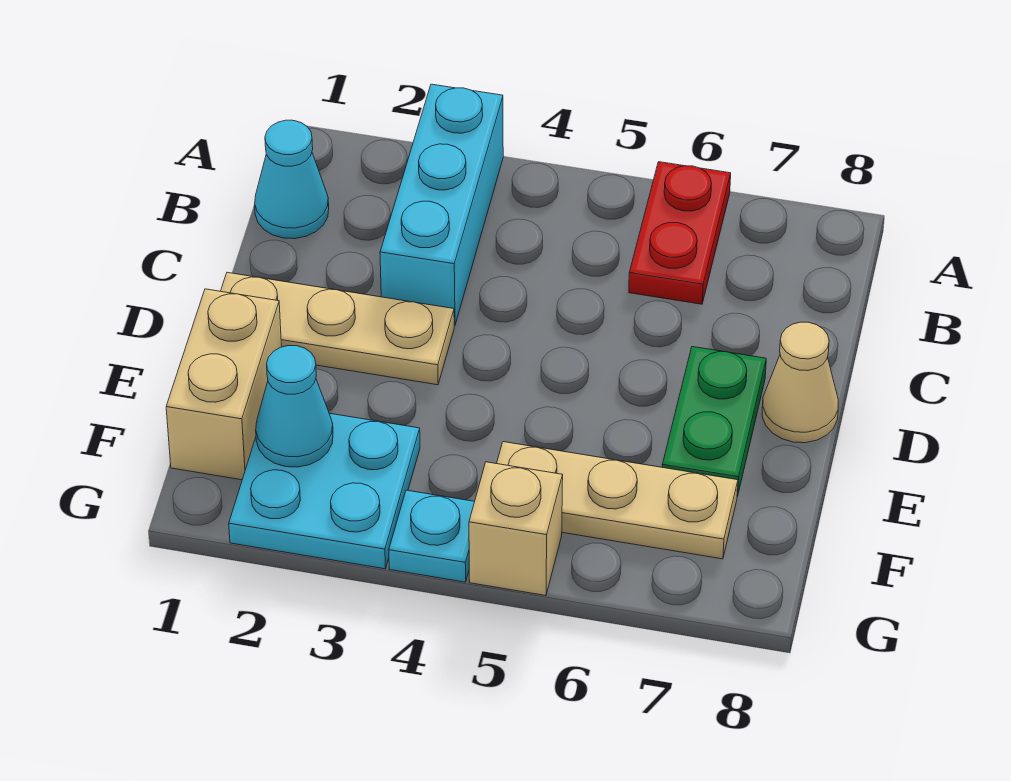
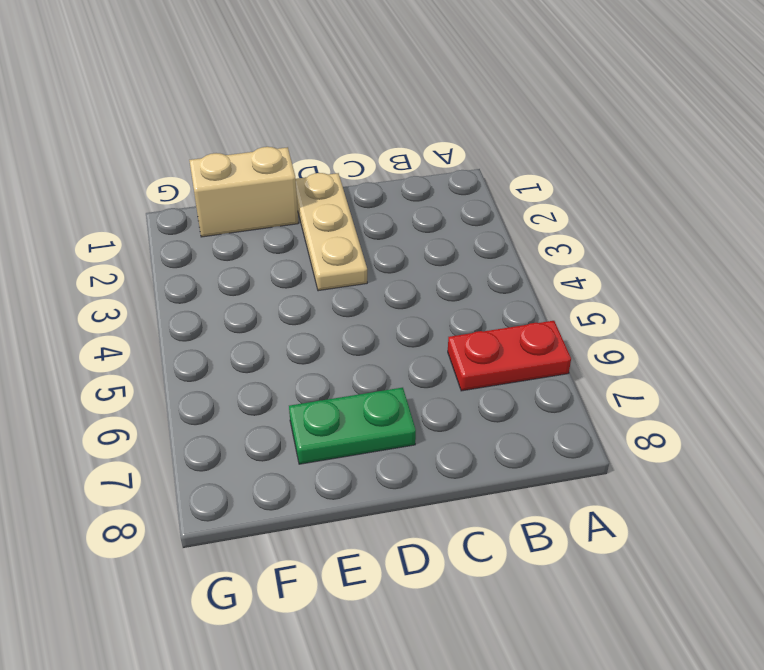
none -> cyan brick A3:C3 level 1
none -> cyan cone B1 level 1
none -> tan cone D8 level 1

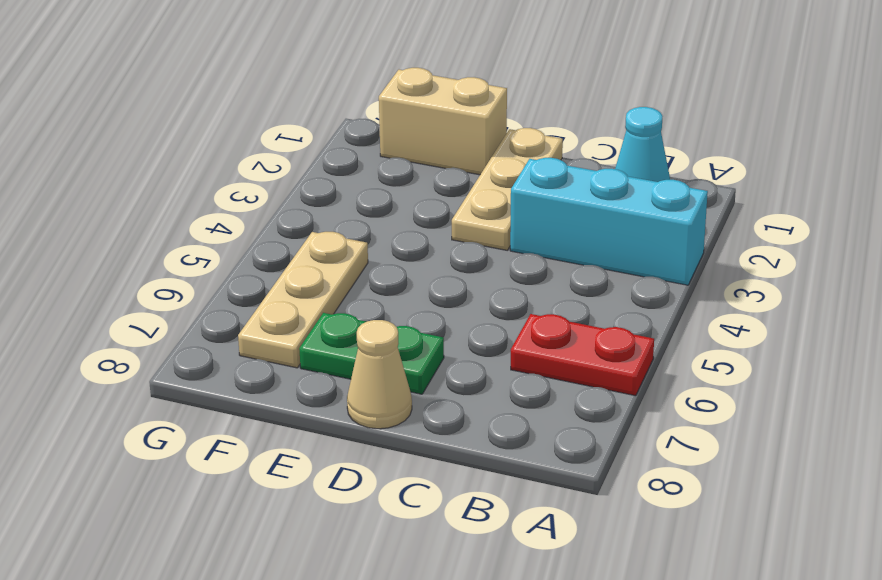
none -> cyan plate F2:G3 level 1
none -> cyan plate G4 level 1
none -> tan brick G5 level 1

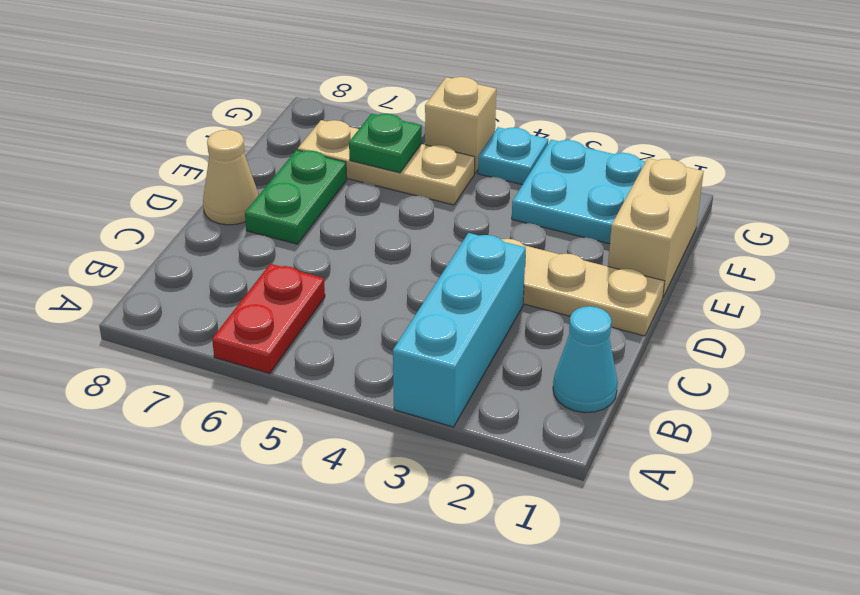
green plate F6 level 2 -> none
none -> cyan cone F2 level 2

